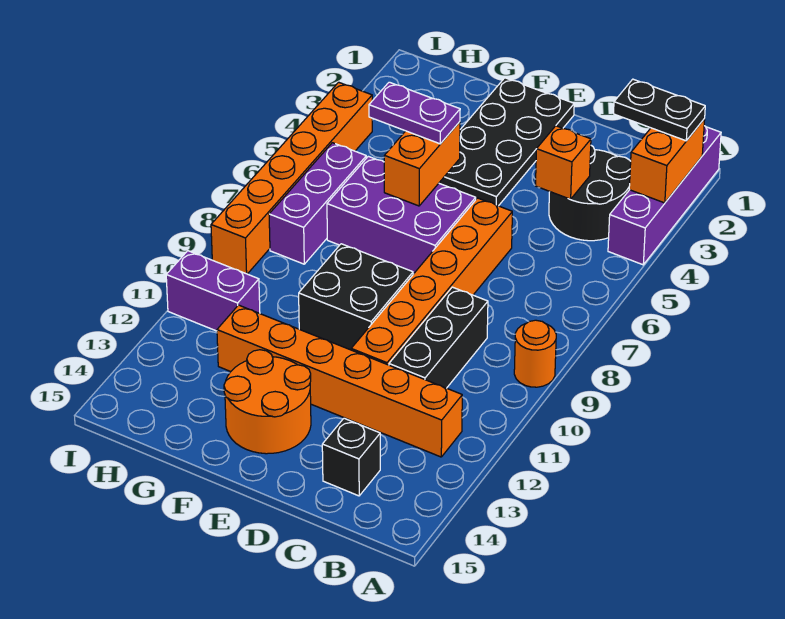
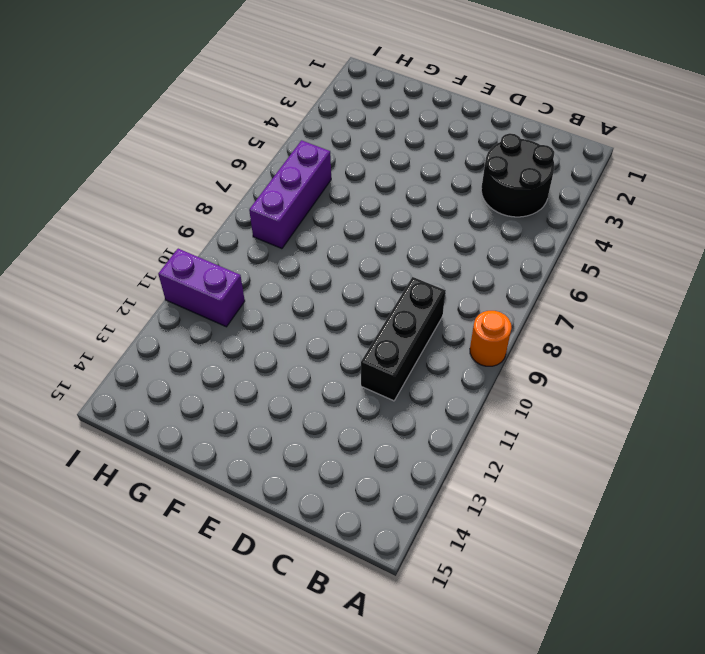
none -> purple brick A1:A4 level 1
none -> orange brick B12:G12 level 1
none -> black brick C14 level 1

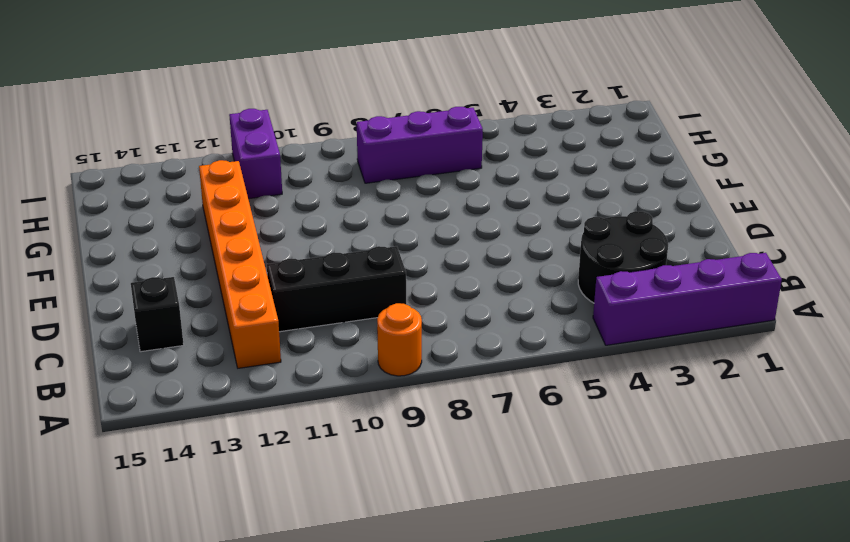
none -> orange brick D6:D11 level 1
none -> black plate E1:F4 level 1
none -> purple brick E6:G7 level 1

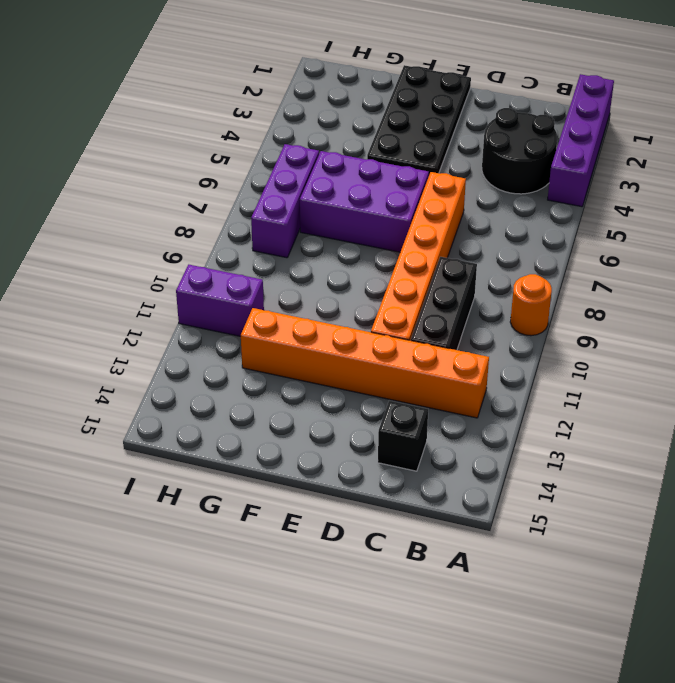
none -> black brick E9:F10 level 1
none -> orange round brick E13:F14 level 1
none -> orange brick I4:I9 level 1

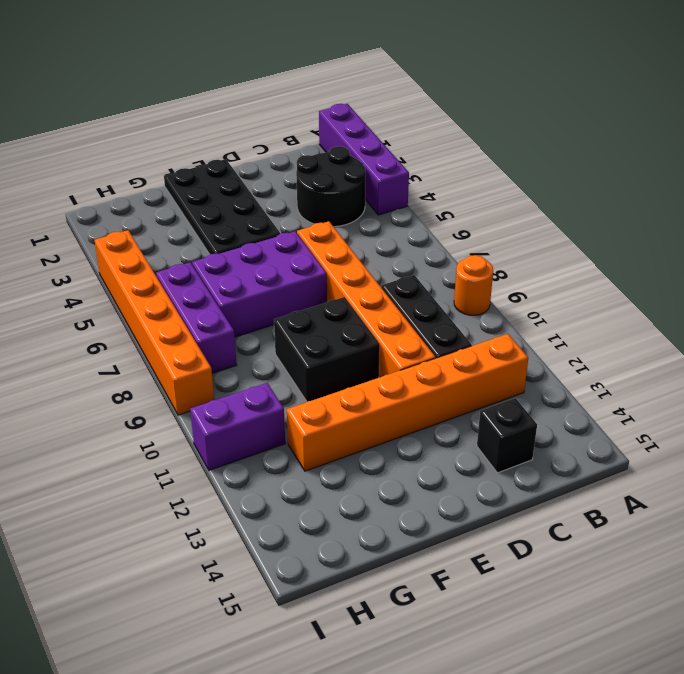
none -> orange round brick E13:F14 level 1
none -> orange brick A2:A3 level 2
none -> orange brick C4 level 2

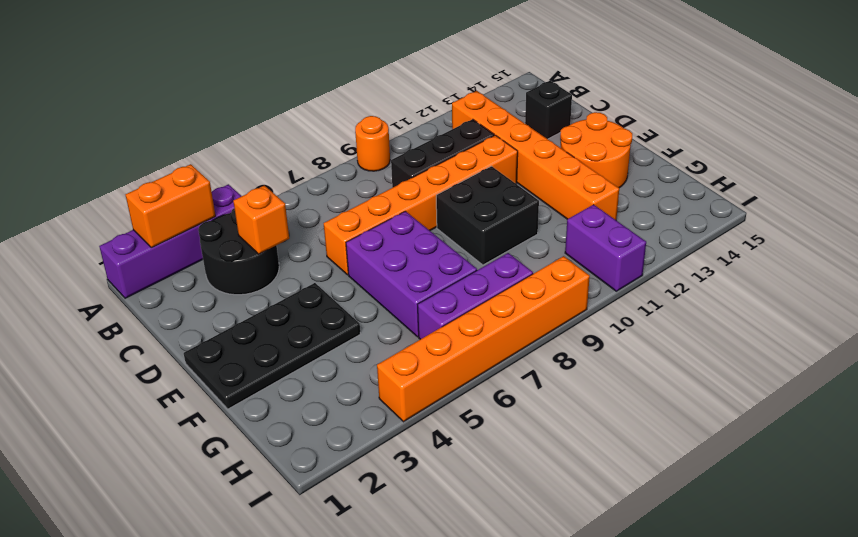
none -> orange brick F5:F6 level 2
none -> black plate A2:B2 level 3
none -> purple plate F5:G5 level 3

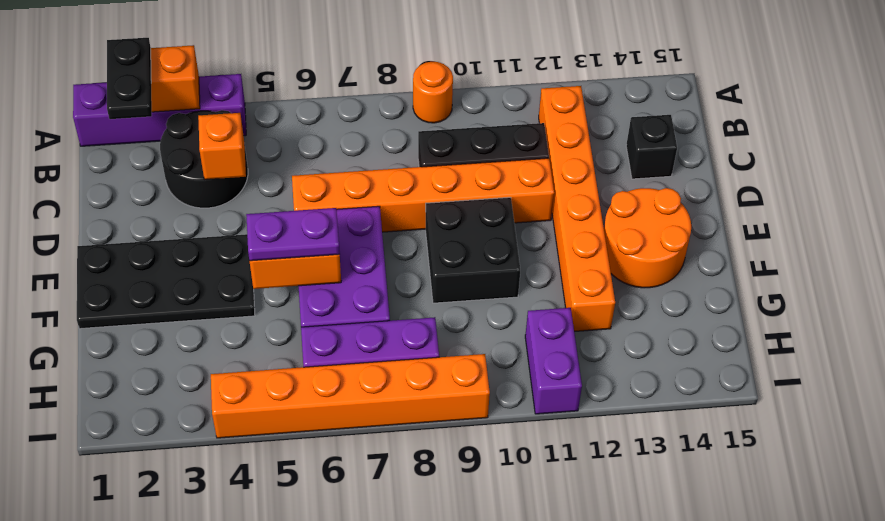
purple plate F5:F6 level 3 -> purple plate F5:G5 level 3

